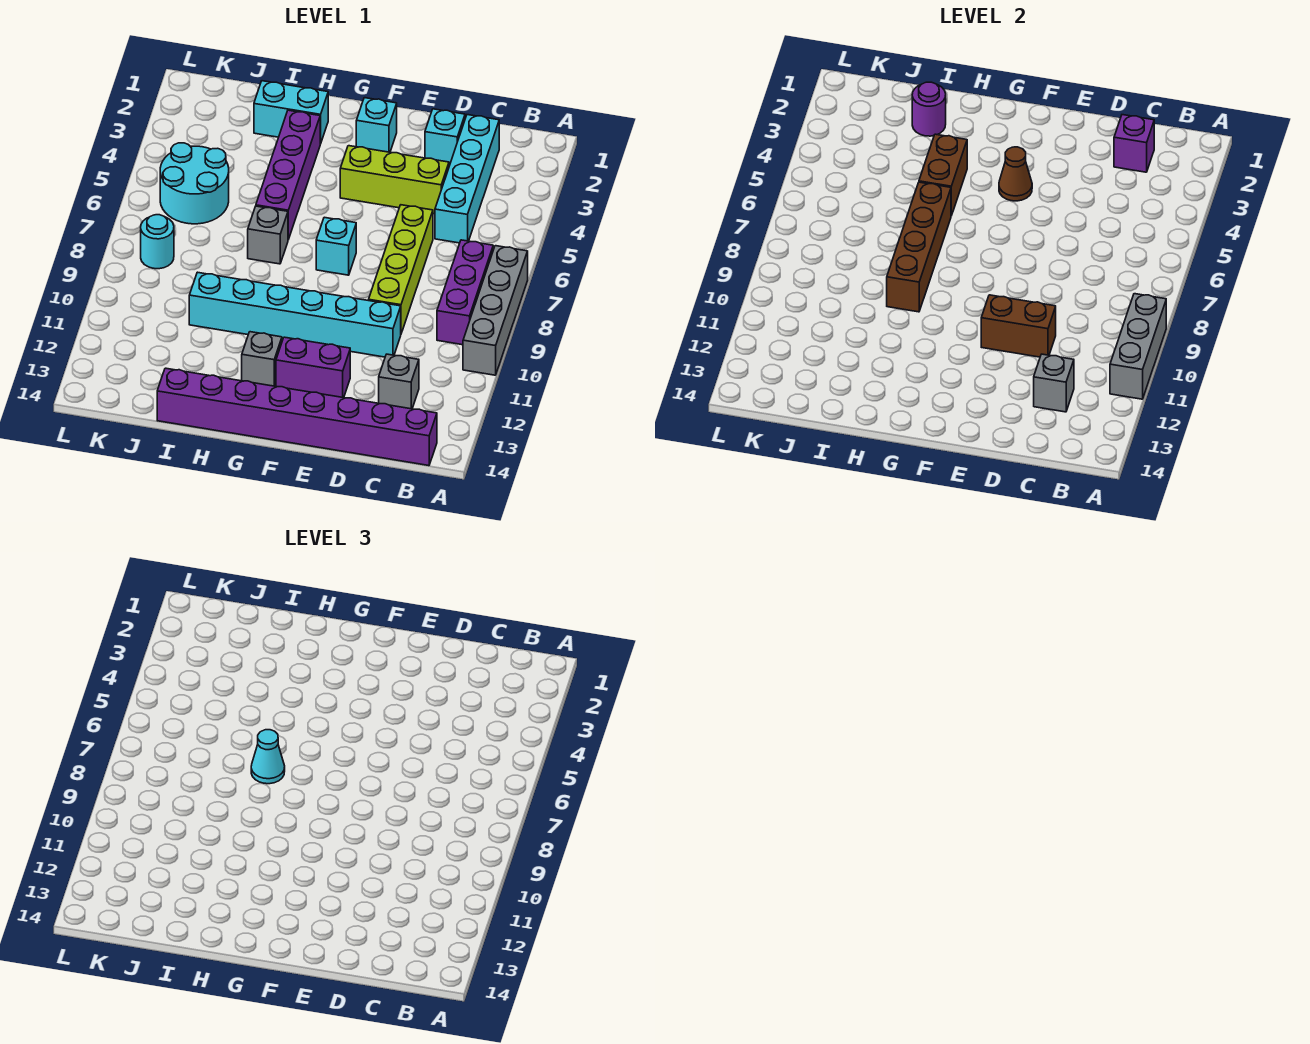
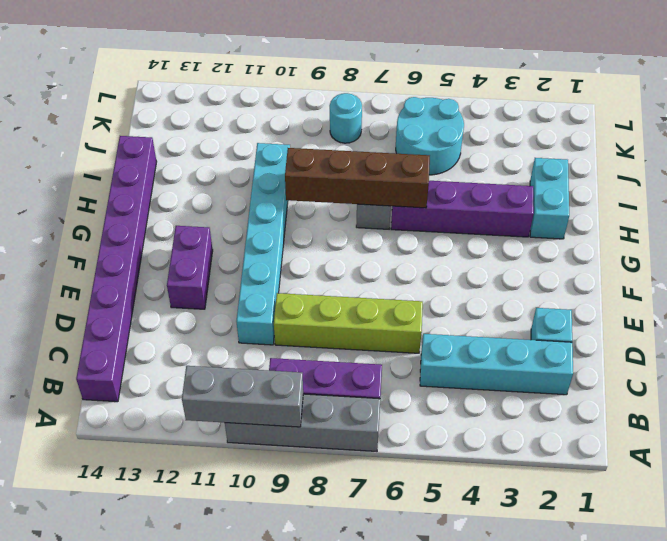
none -> grey brick C12 level 1
none -> lime brick D4:F4 level 1
none -> cyan brick F2 level 1

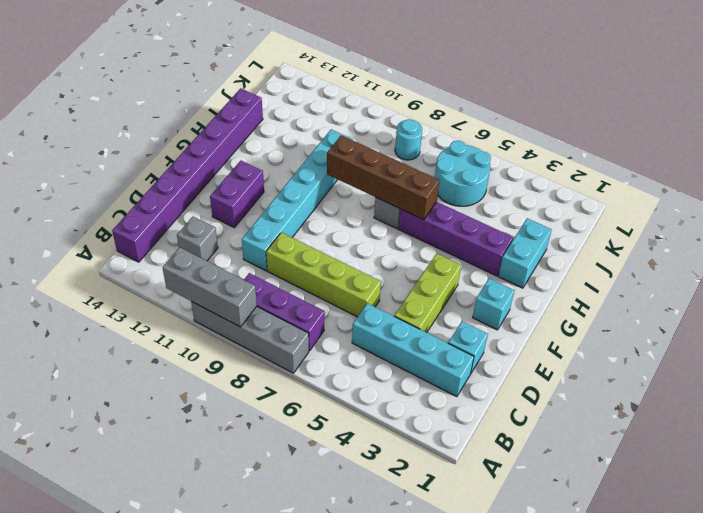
none -> cyan brick F7 level 1
none -> grey brick G12 level 1
none -> purple brick C2 level 2

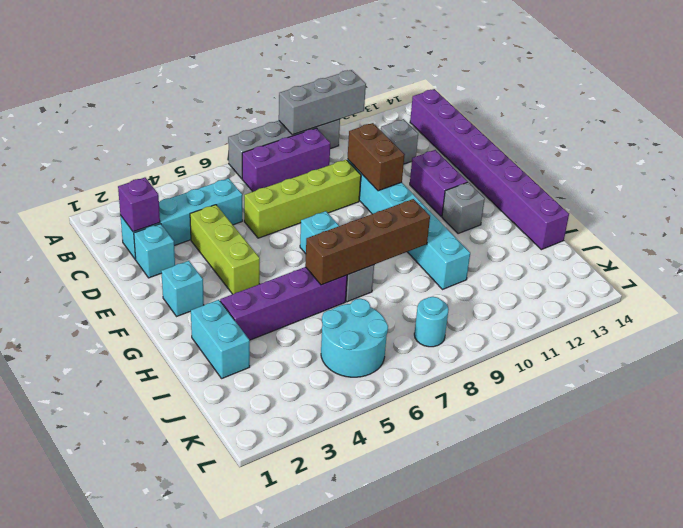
none -> grey brick C12 level 2
none -> brown cone F4 level 2
none -> brown brick H4:H5 level 2

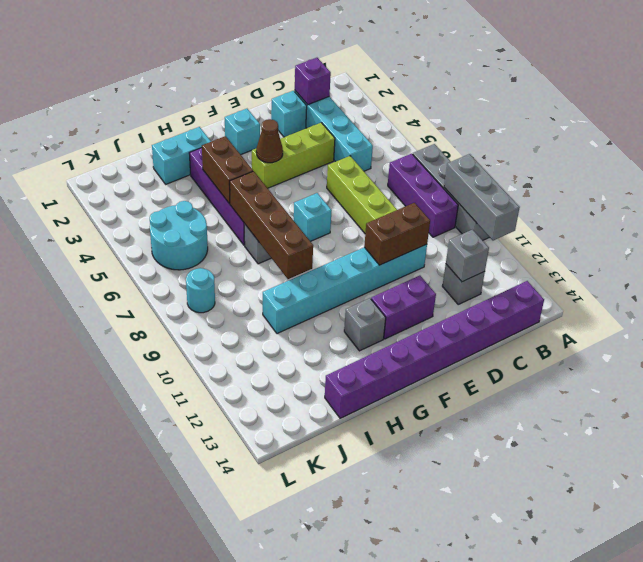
none -> purple round brick I2 level 2
none -> cyan cone H7 level 3

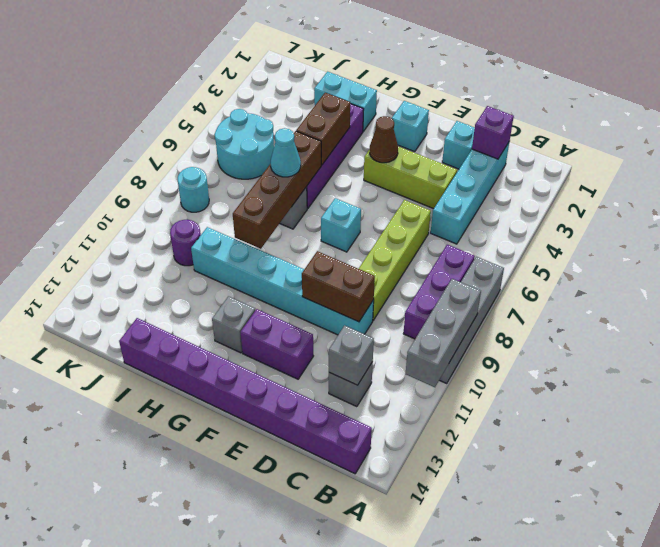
purple round brick J10 level 1 -> purple round brick I2 level 2

